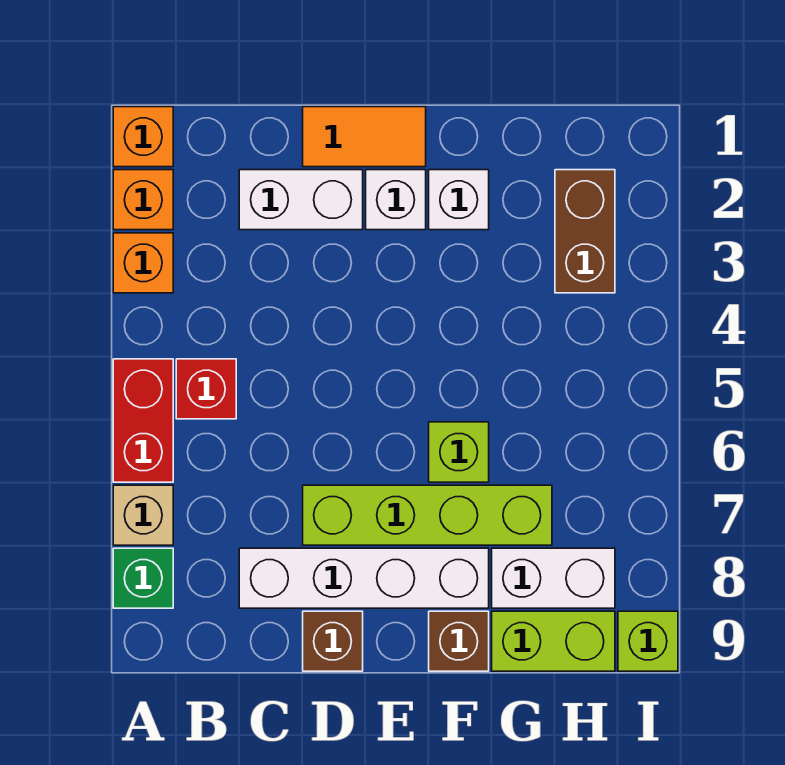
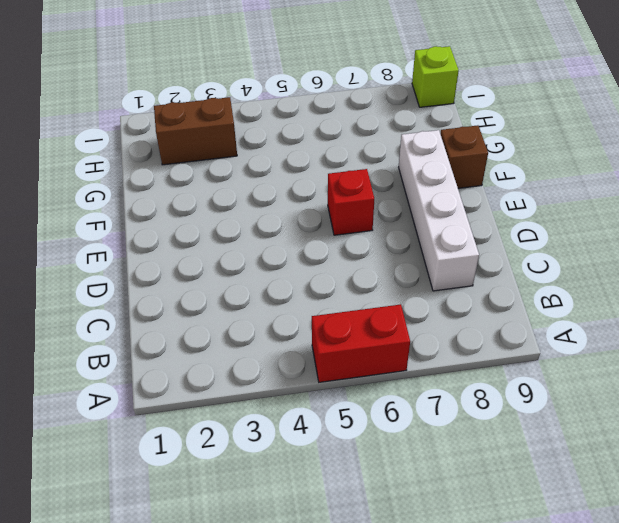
red brick E6 level 1 -> red brick B5 level 1
none -> orange brick A1 level 1
none -> orange brick A2 level 1
none -> orange brick A3 level 1

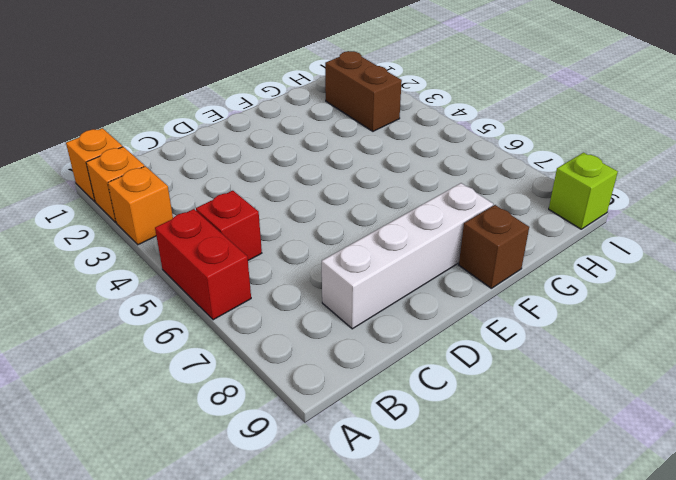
none -> tan brick A7 level 1
none -> green brick A8 level 1
none -> white brick C2:D2 level 1

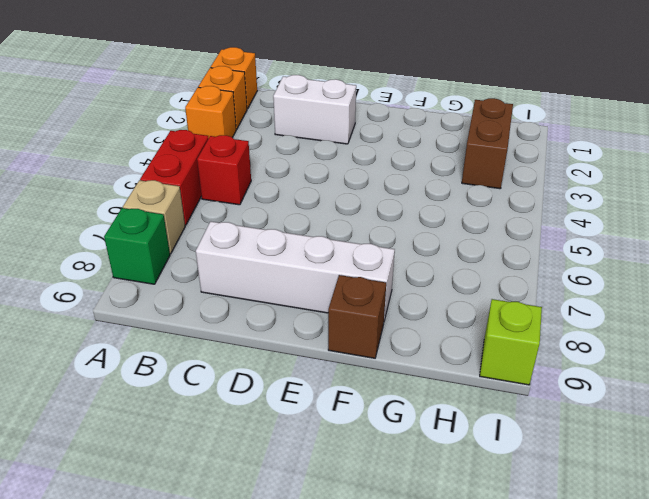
none -> orange tile D1:E1 level 1
none -> lime brick D7:G7 level 1
none -> brown brick D9 level 1

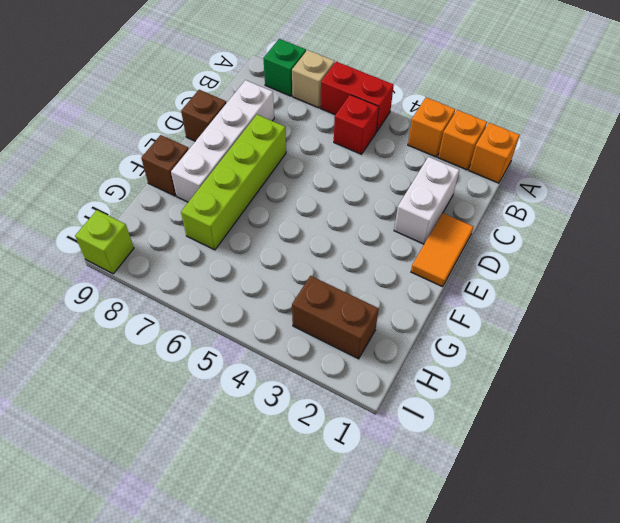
none -> white brick E2 level 1
none -> white brick F2 level 1
none -> lime brick F6 level 1

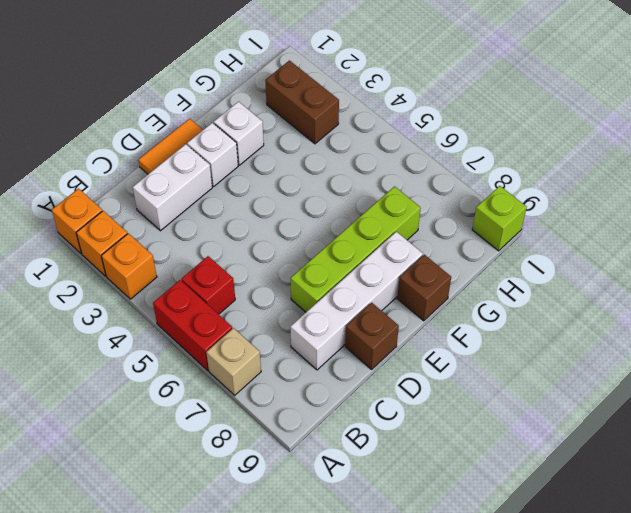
none -> green brick A8 level 1
none -> lime brick F6 level 1
none -> white brick G8:H8 level 1

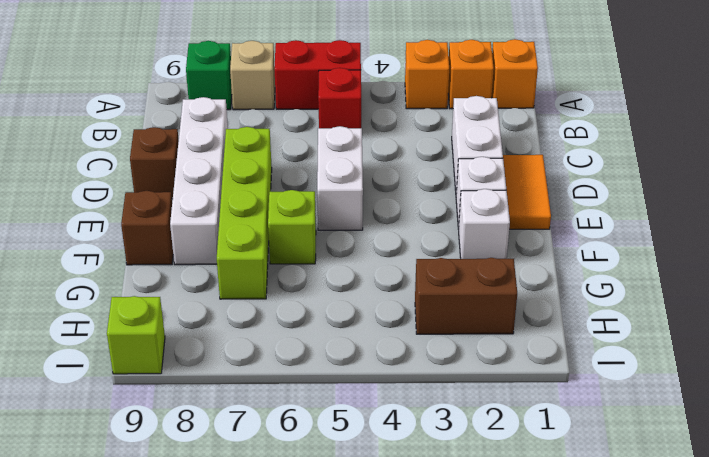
white brick D5:E5 level 1 -> white brick G8:H8 level 1
none -> lime brick G9:H9 level 1

